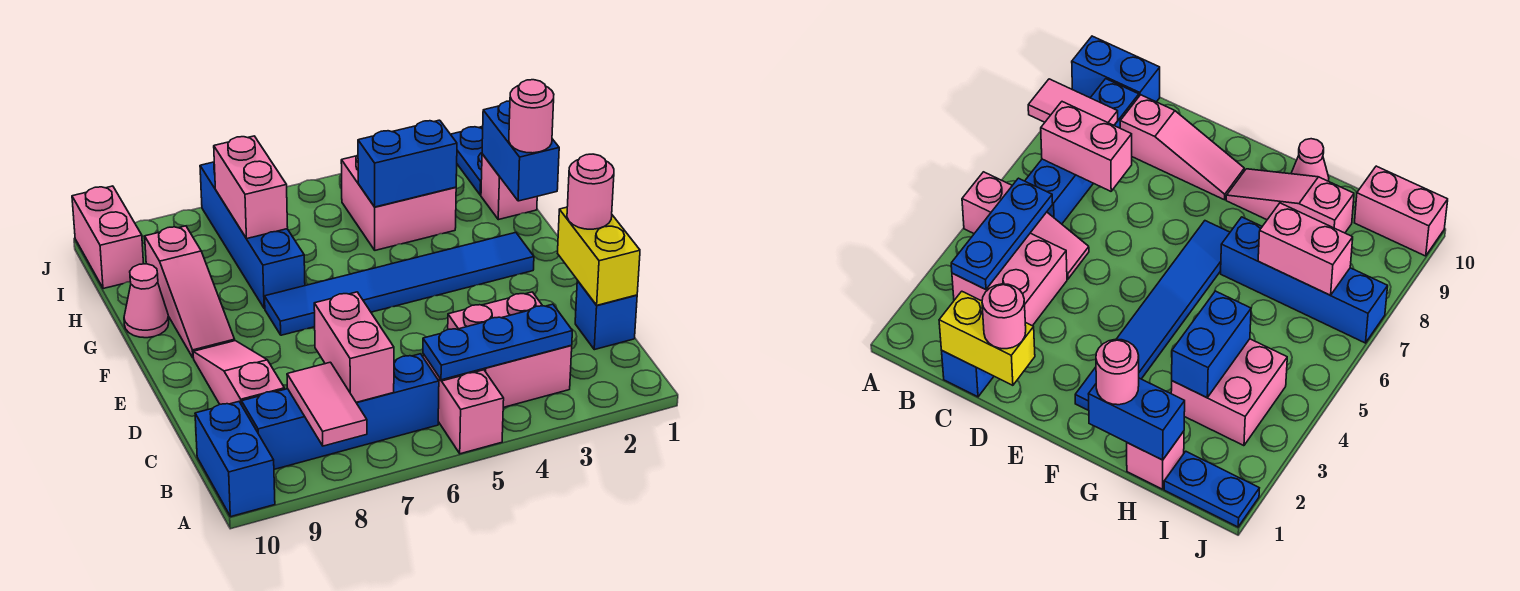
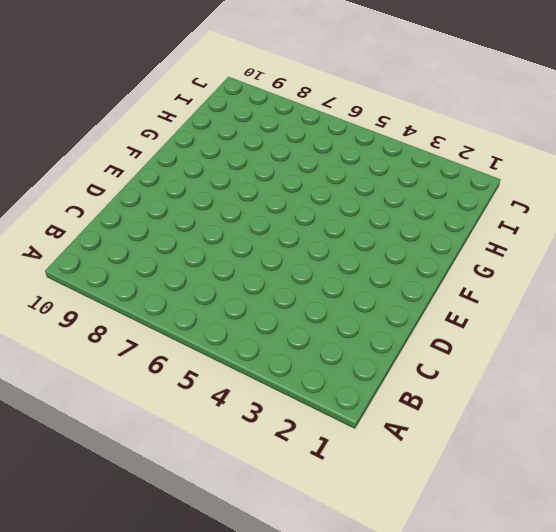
none -> pink slope A5:C5 level 1 top A
none -> blue brick A10:B10 level 1
none -> pink brick B3:C4 level 1

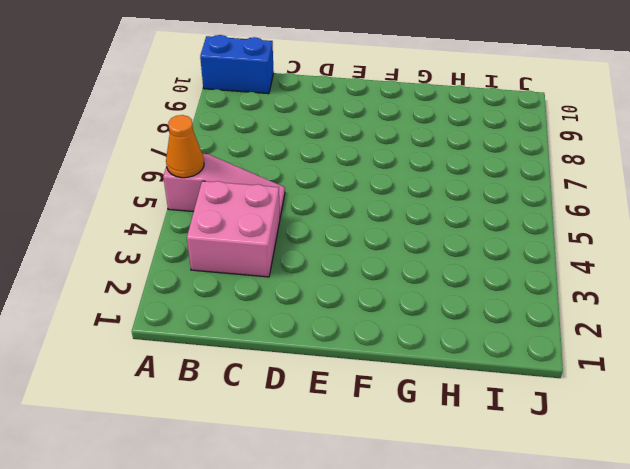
orange cone A5 level 2 -> none
none -> blue brick B6:B9 level 1
none -> blue brick C1 level 1
none -> pink slope C9:E9 level 1 top C

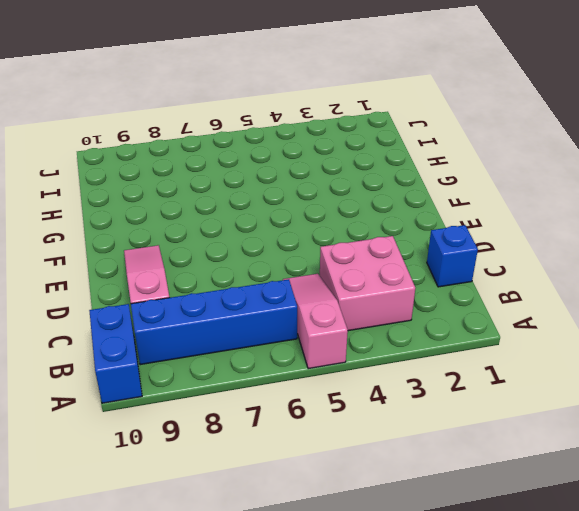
none -> blue tile F2:F7 level 1
none -> pink slope F9:H9 level 1 top H
none -> blue brick G7:J7 level 1

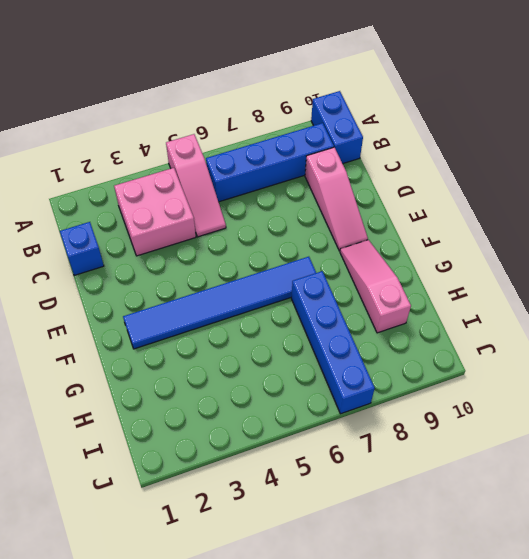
none -> pink cone G10 level 1
none -> pink brick H1 level 1
none -> pink brick H3:I4 level 1

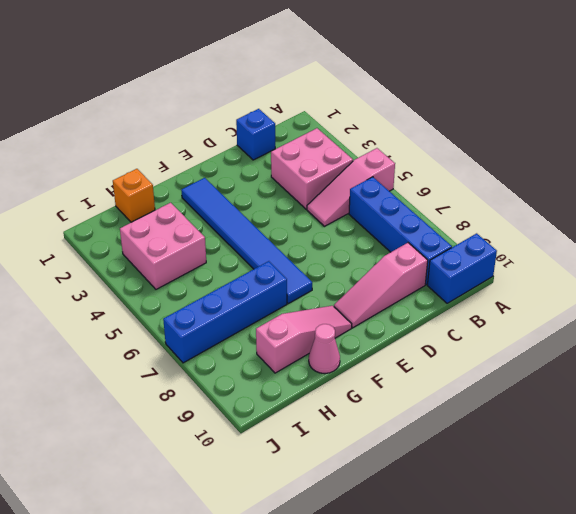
orange brick H1 level 1 -> pink brick H1 level 1
none -> blue plate I1:J1 level 1
none -> pink brick I10:J10 level 1
none -> pink tile A8:B8 level 2

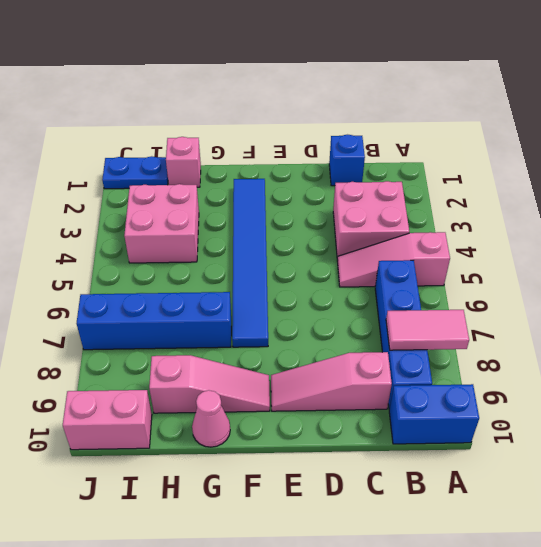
none -> blue plate B3:B5 level 2
none -> pink brick B7:C7 level 2
none -> yellow brick C1:D1 level 2

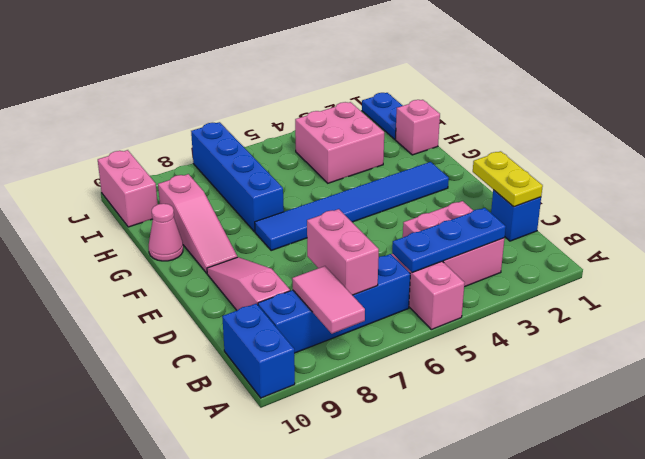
yellow plate C1:D1 level 2 -> yellow brick C1:D1 level 2
none -> blue brick G1:H1 level 2
none -> blue brick H3:H4 level 2
none -> pink brick H7:I7 level 2

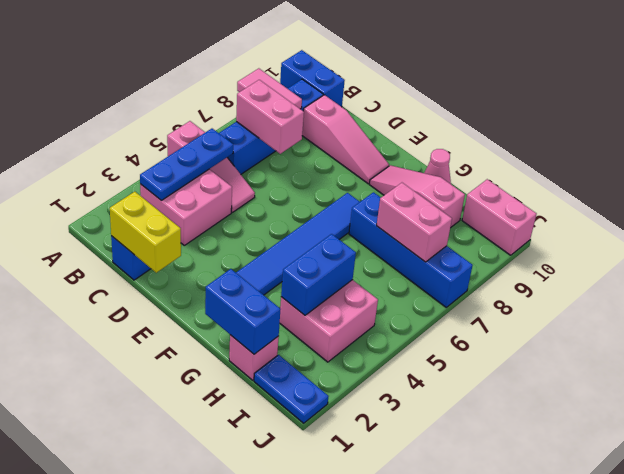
none -> pink round brick D1 level 3
none -> pink round brick G1 level 3

